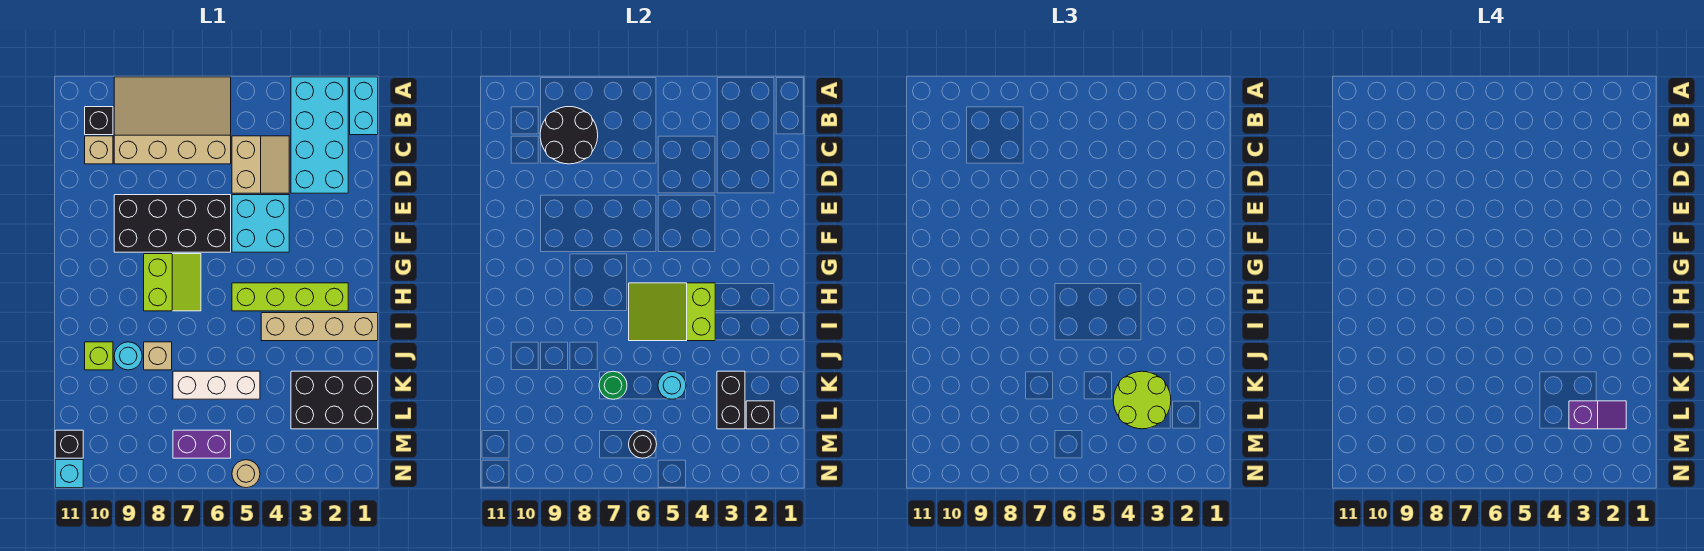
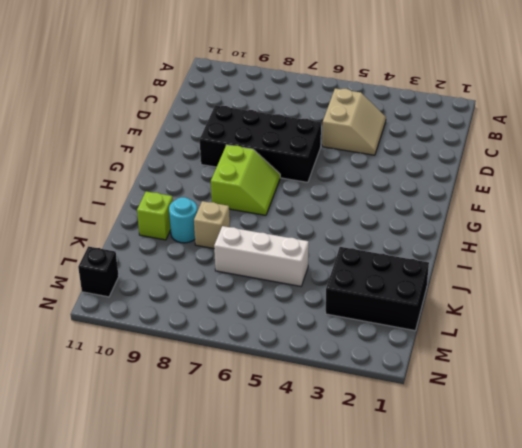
none -> cyan brick A1:B1 level 1
none -> cyan brick A2:D3 level 1
none -> tan slope A6:C9 level 1 top C

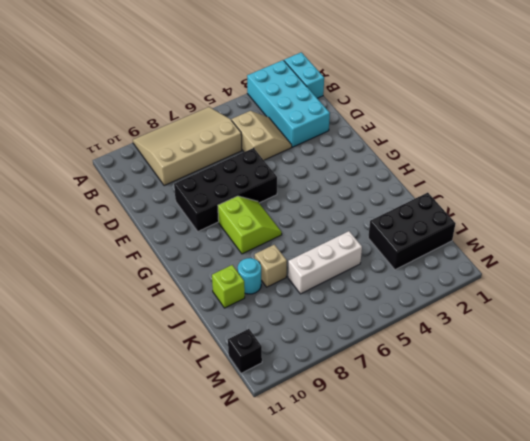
none -> black brick B10 level 1
none -> tan brick C10 level 1
none -> cyan brick E4:F5 level 1

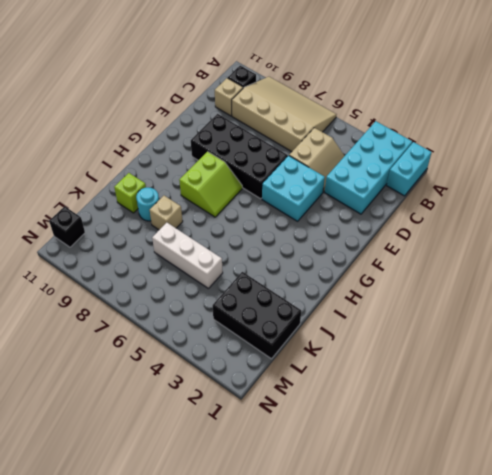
none -> lime brick H2:H5 level 1
none -> tan brick I1:I4 level 1
none -> purple brick M6:M7 level 1

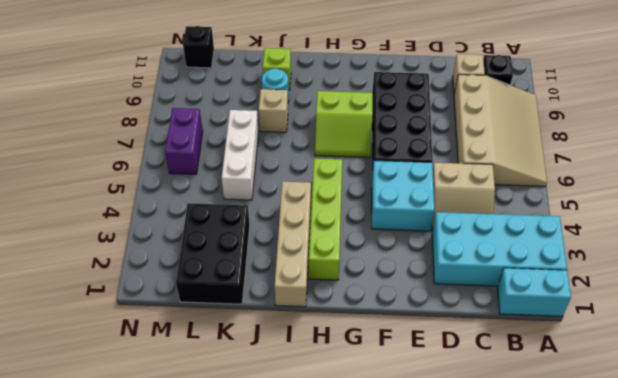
none -> tan round brick N5 level 1
none -> cyan brick N11 level 1
none -> black round brick B8:C9 level 2

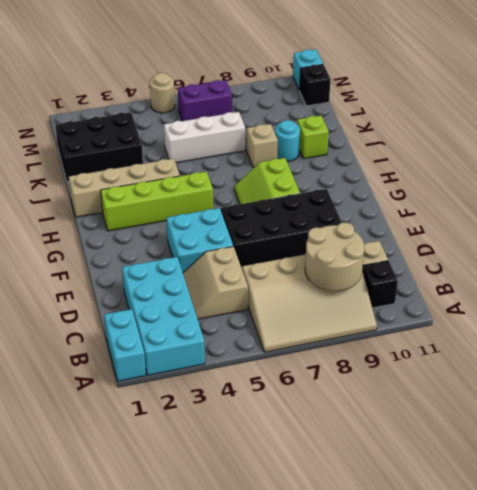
tan round brick B8:C9 level 2 -> black round brick B8:C9 level 2
none -> lime slope H4:I6 level 2 top 4
none -> black brick K3:L3 level 2
none -> cyan round brick K5 level 2

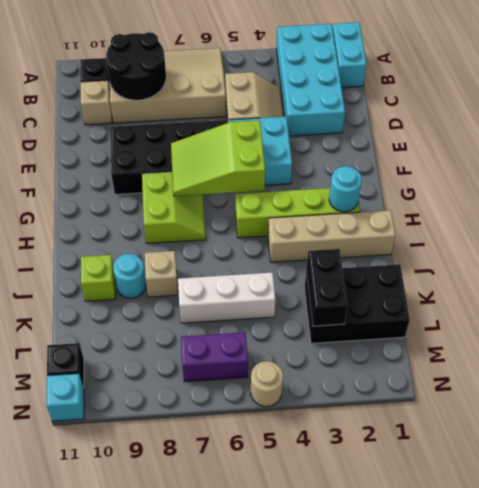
lime slope F5:G7 level 2 top 5 -> lime slope H4:I6 level 2 top 4
cyan round brick H2 level 2 -> cyan round brick K5 level 2
none -> green round brick K7 level 2
none -> black brick L2 level 2
none -> black round brick M6 level 2

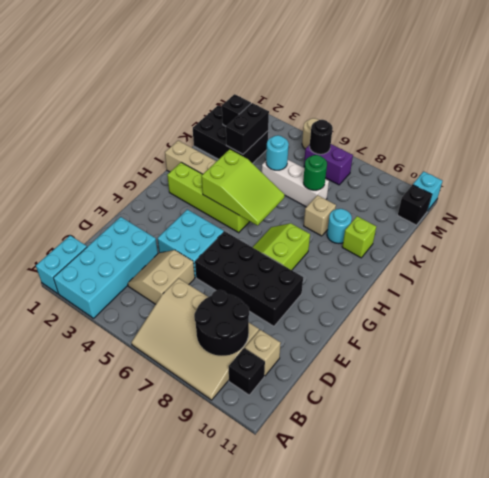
none -> lime round brick K3:L4 level 3
none -> purple slope L2:L3 level 4 top 3

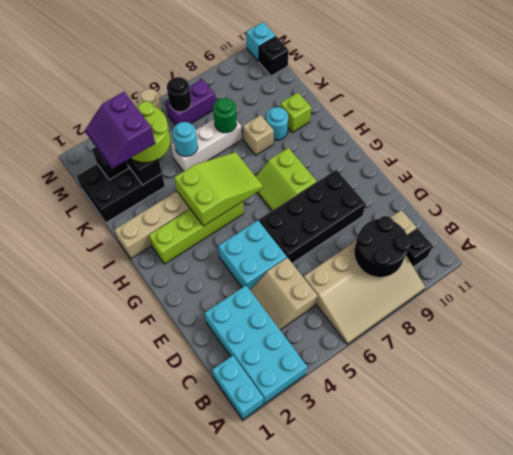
purple slope K2:L3 level 4 top 3 -> purple slope L2:L3 level 4 top 3

